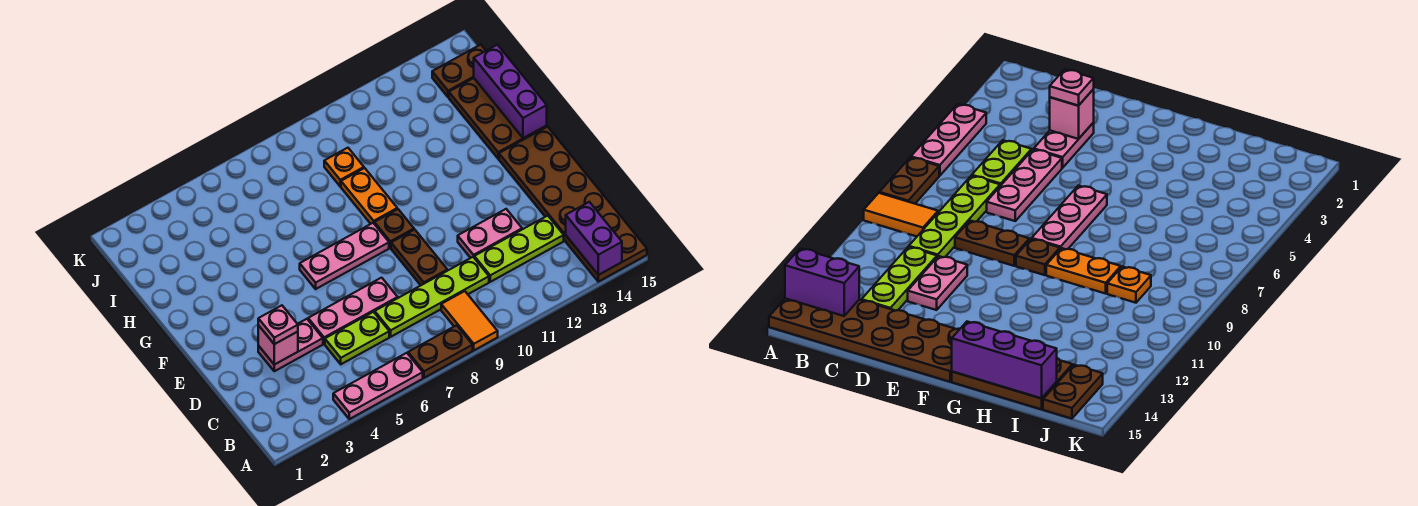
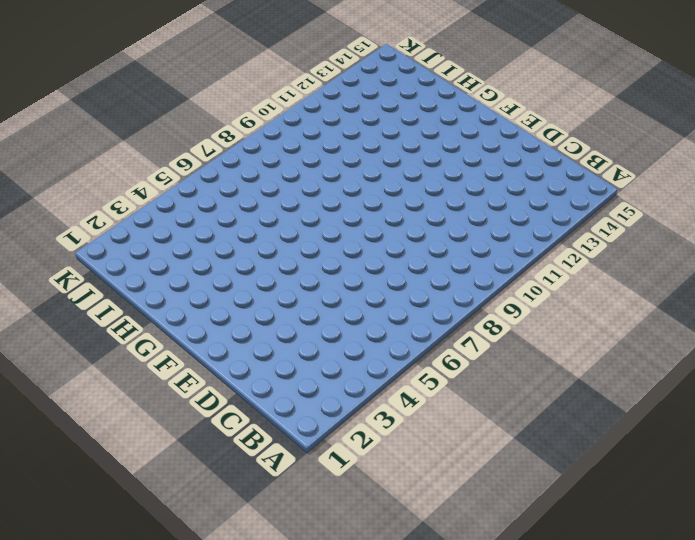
none -> pink plate A4:A6 level 1
none -> brown plate A7:A8 level 1
none -> orange tile A9:B9 level 1

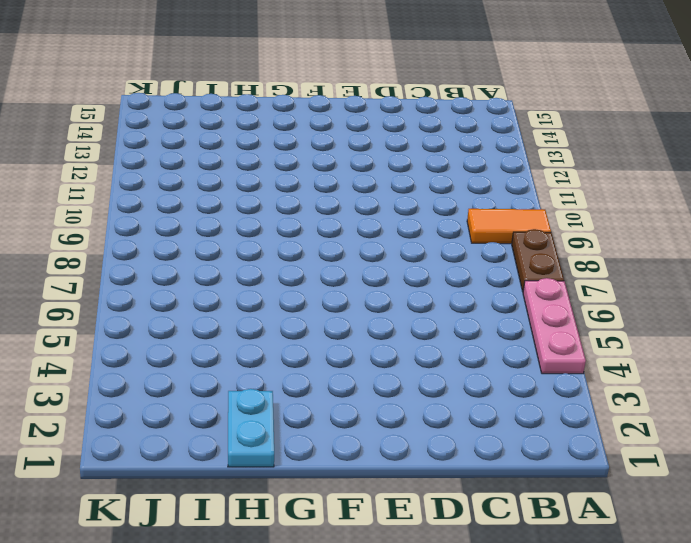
cyan plate H1:H2 level 1 -> none
none -> brown plate A14:F15 level 1
none -> lime plate C5:C6 level 1
none -> lime plate C7:C10 level 1

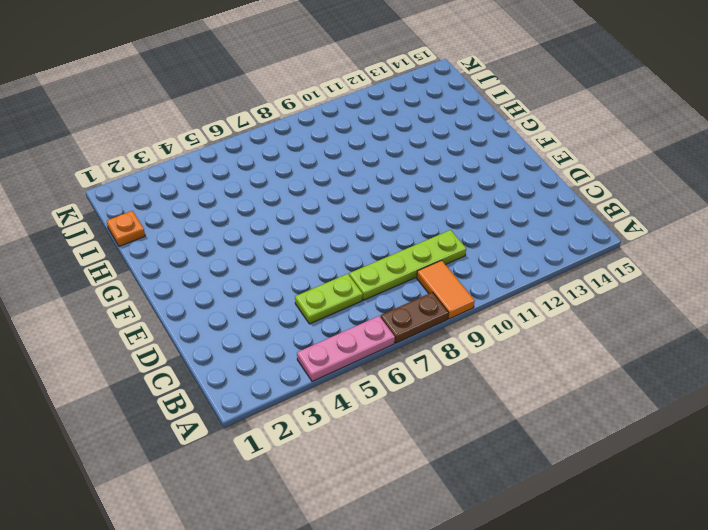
orange plate I1 level 1 -> orange plate I9 level 1
none -> brown plate A14:F15 level 1
none -> lime plate C11:C13 level 1
none -> pink plate D3:D4 level 1

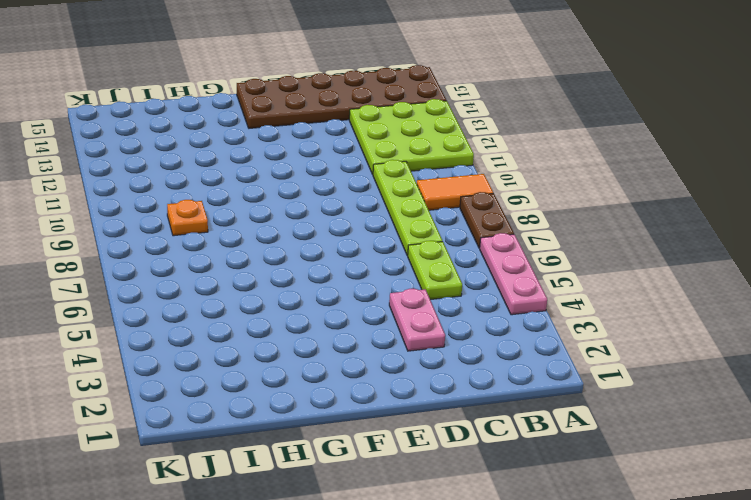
lime plate A11:C13 level 1 -> lime plate C11:C13 level 1
none -> pink plate D5:D7 level 1
none -> brown plate D9:E9 level 1
none -> pink plate D11:D12 level 1

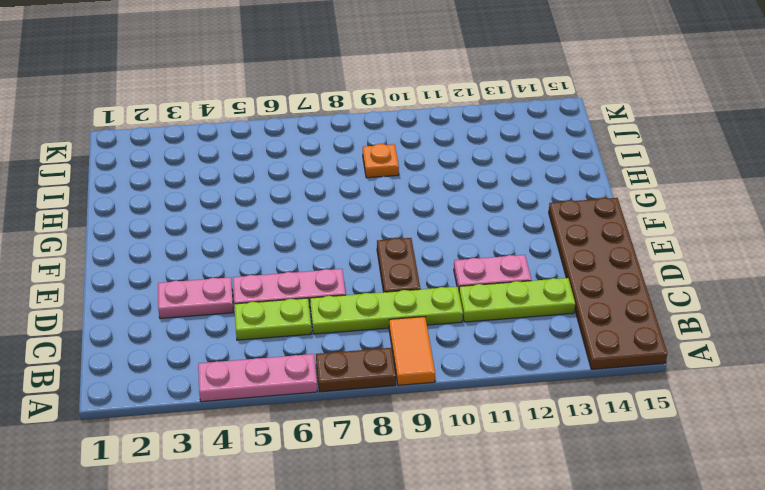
none -> pink plate F6:F8 level 1
none -> brown plate F9 level 1
none -> orange plate G9:H9 level 1

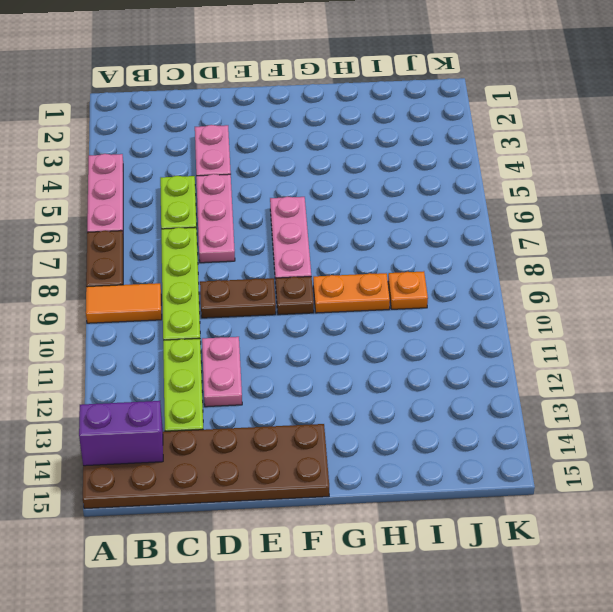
none -> brown plate G14:I15 level 1
none -> brown plate J14:J15 level 1
none -> pink brick D3 level 2

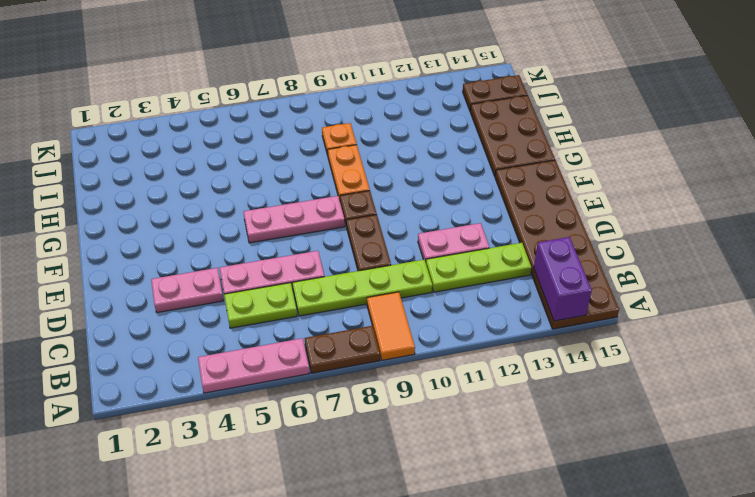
none -> pink brick D3 level 2
none -> purple brick G15:I15 level 2
none -> pink plate D3 level 3

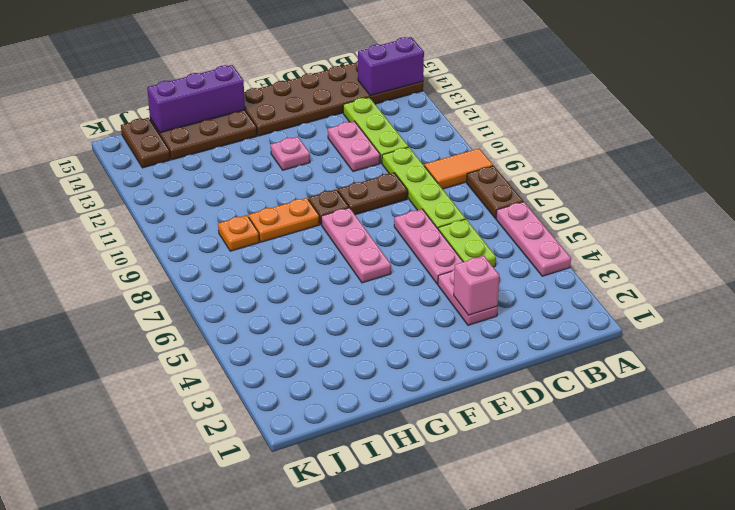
pink plate F12 level 1 -> pink plate D3 level 3

